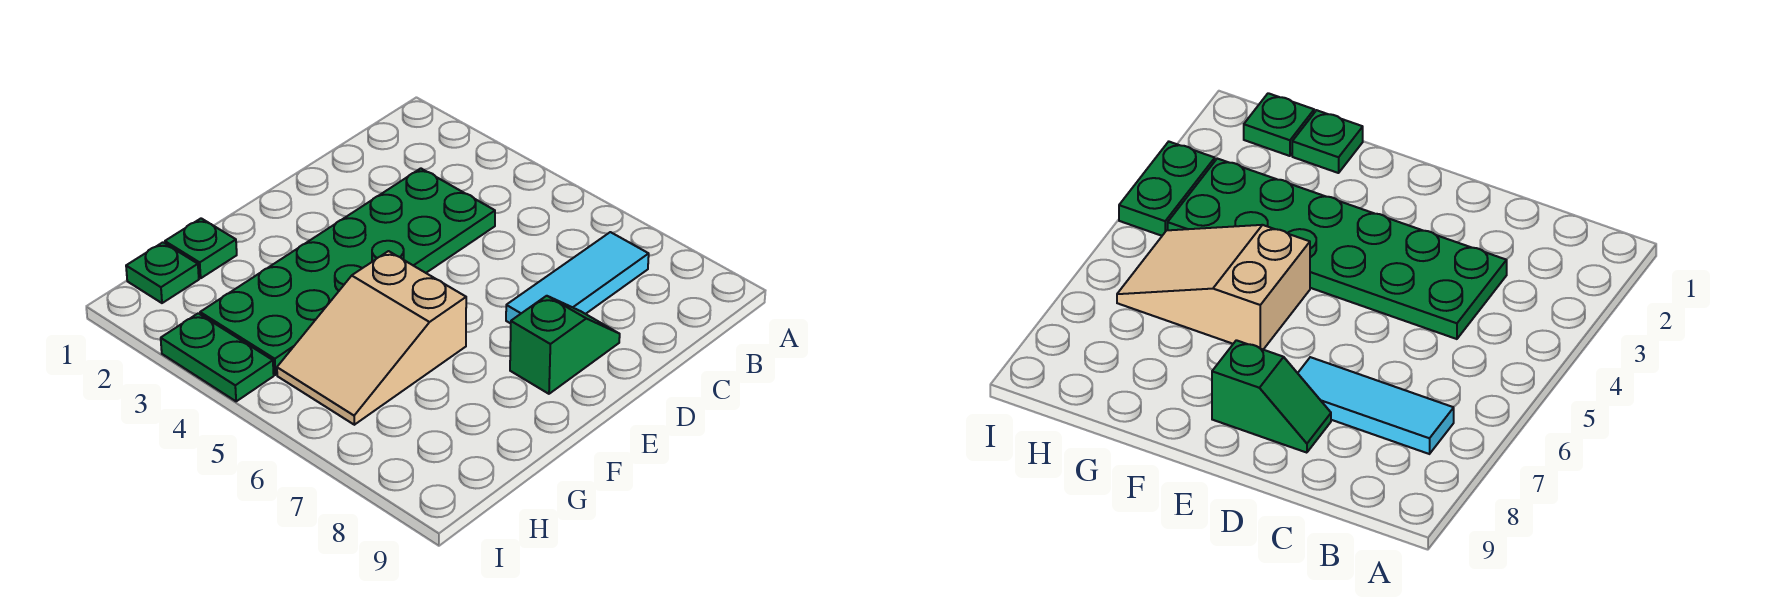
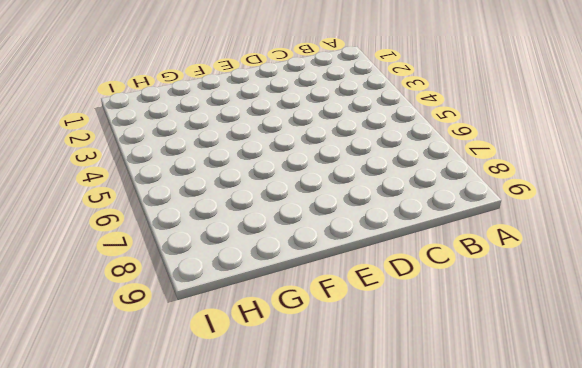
none -> cyan tile B7:D7 level 1
none -> green plate C3:H4 level 1

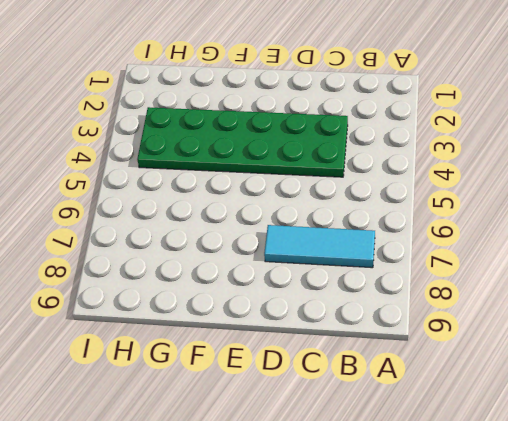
none -> green slope D8:E8 level 1 top E
none -> tan slope F5:H6 level 1 top F

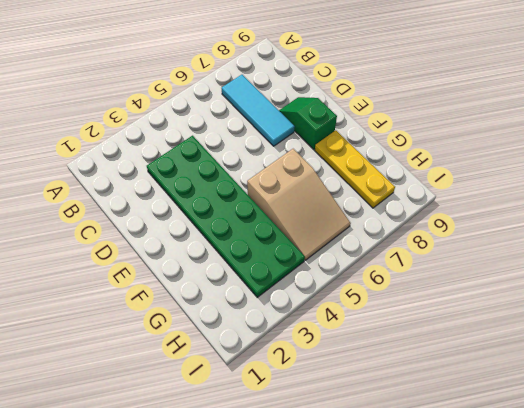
yellow plate F8:H8 level 1 -> none
none -> green plate G1 level 1
none -> green plate H1 level 1

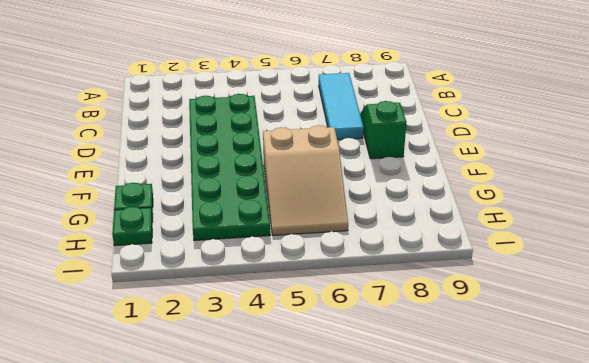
none -> green plate I3:I4 level 1

